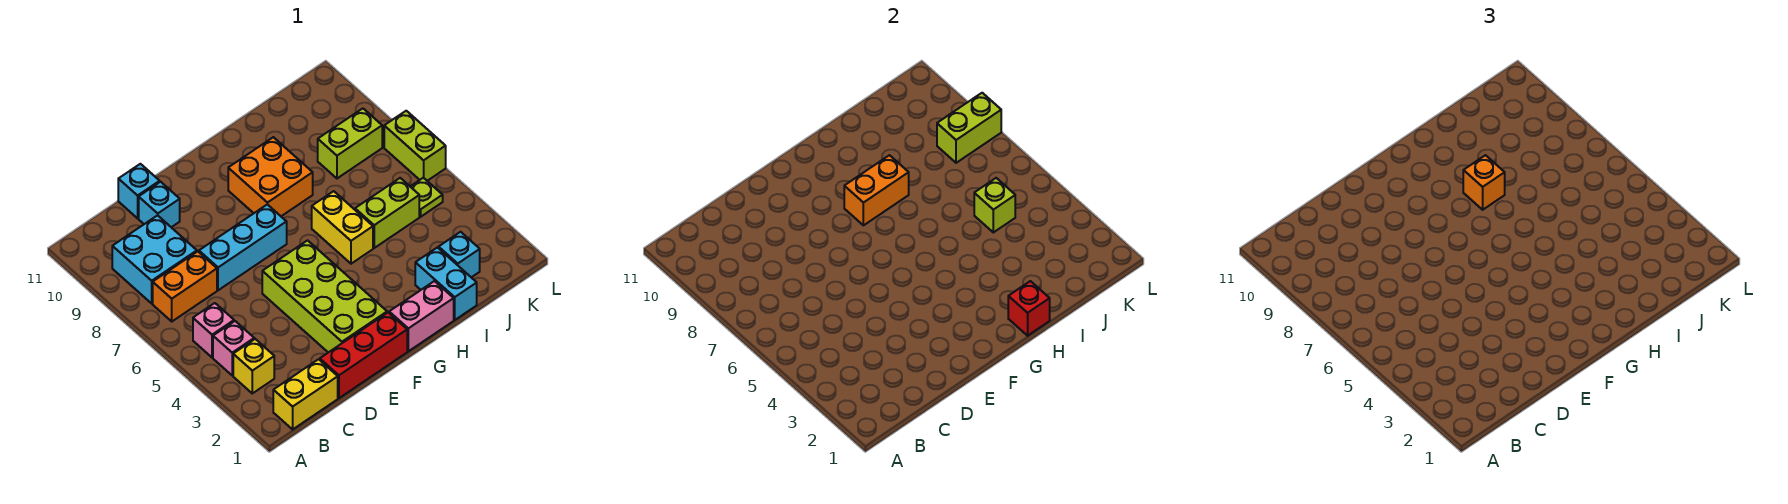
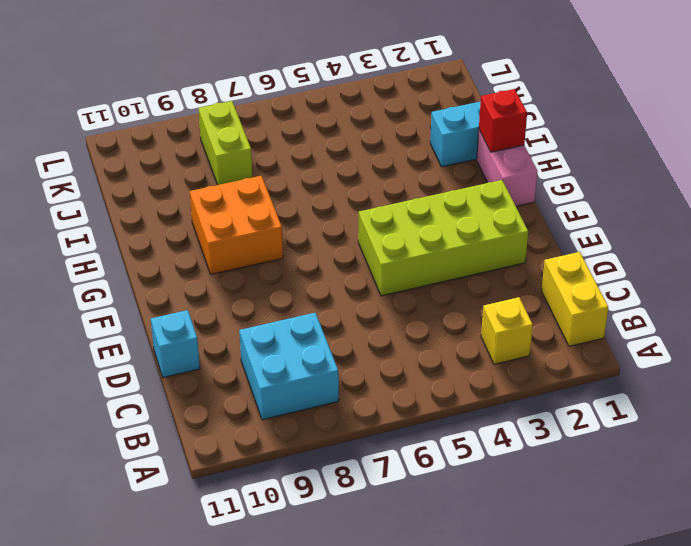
none -> pink brick B4 level 1
none -> pink brick B5 level 1
none -> orange brick B7:C7 level 1

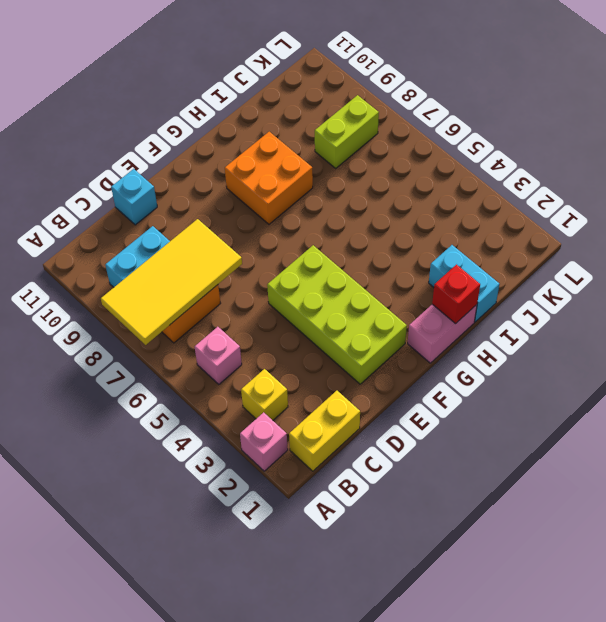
pink brick A2 level 1 -> pink brick B4 level 1
yellow tile A7:D8 level 2 -> none
none -> red brick D1:F1 level 1
none -> cyan brick D7:F7 level 1
none -> cyan brick D10 level 1

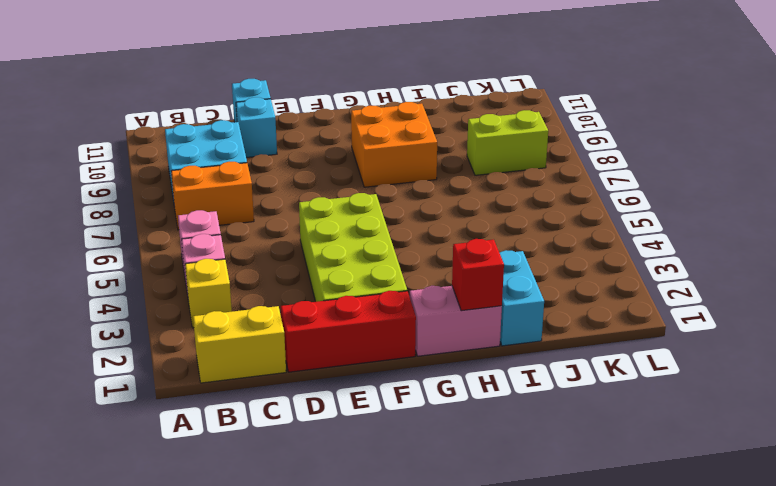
none -> cyan brick D7:F7 level 1
none -> yellow brick H5:H6 level 1
none -> lime brick I5:J5 level 1

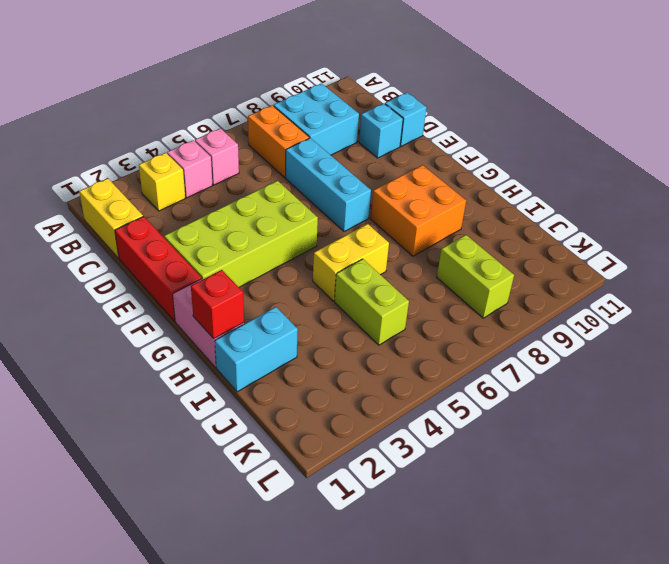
none -> cyan brick J2 level 1
none -> lime plate K5 level 1
none -> lime brick L6:L7 level 1

